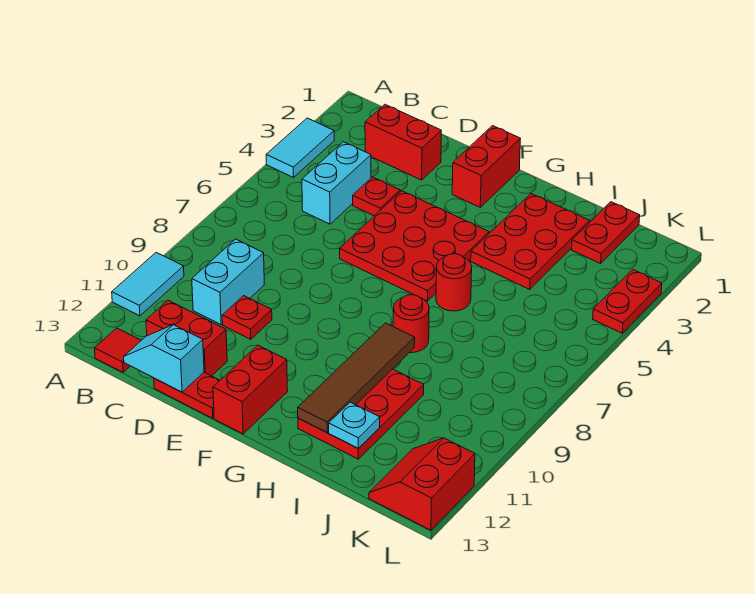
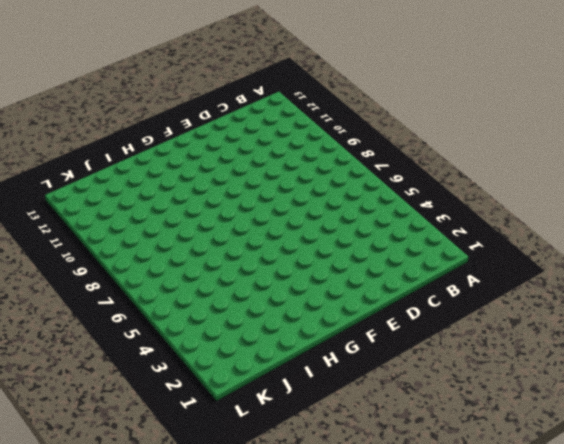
none -> cyan tile A3:A4 level 1
none -> cyan tile A10:A11 level 1
none -> red tile B13 level 1

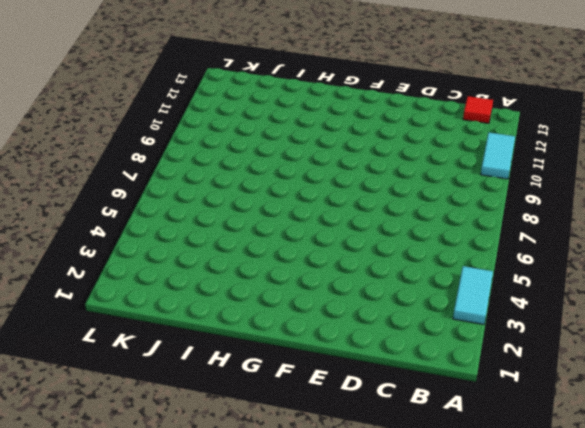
none -> red brick C2:D2 level 1
none -> cyan brick C4:C5 level 1
none -> cyan brick C9:C10 level 1

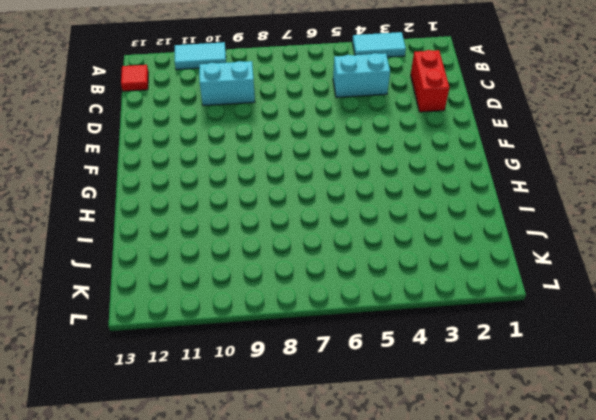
none -> red brick C12:D12 level 1
none -> red plate D4 level 1
none -> red plate D10 level 1

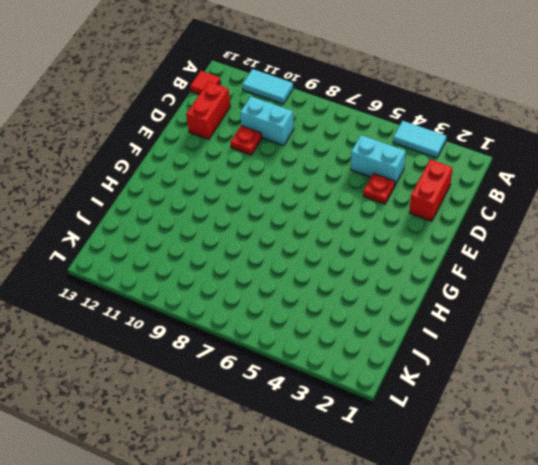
none -> red plate D13:E13 level 1
none -> red plate E4:G6 level 1
none -> red brick F1:F2 level 1

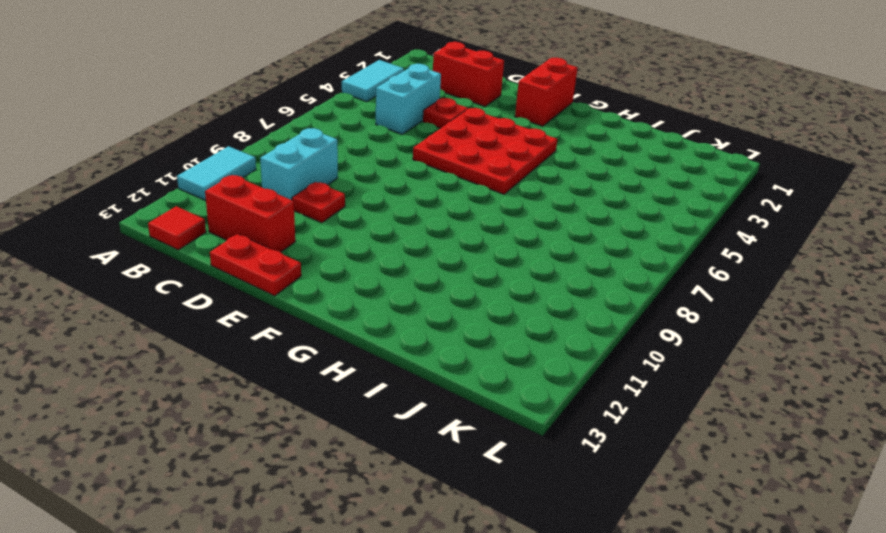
none -> red brick F12:F13 level 1
none -> red plate H2:I4 level 1
none -> red round brick H6 level 1

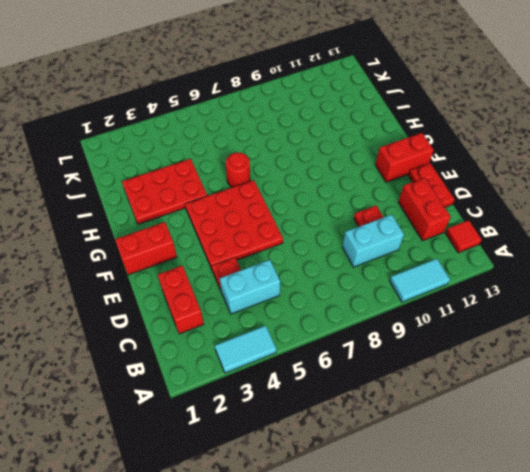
none -> red round brick H8 level 1
none -> red plate H10:I12 level 1
none -> red plate J1:J2 level 1

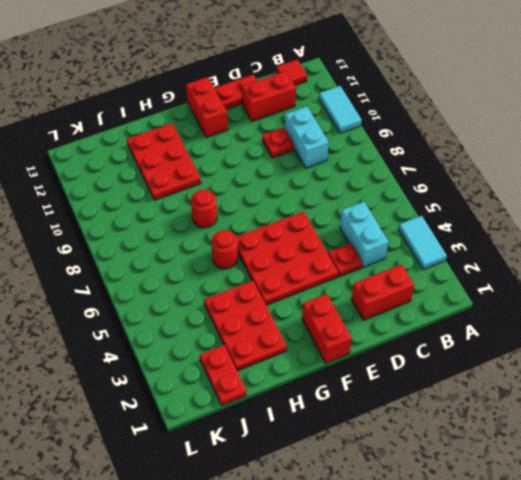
none -> red slope K12:L13 level 1 top L
none -> red plate L3:L4 level 1
none -> cyan slope C13:D13 level 2 top D

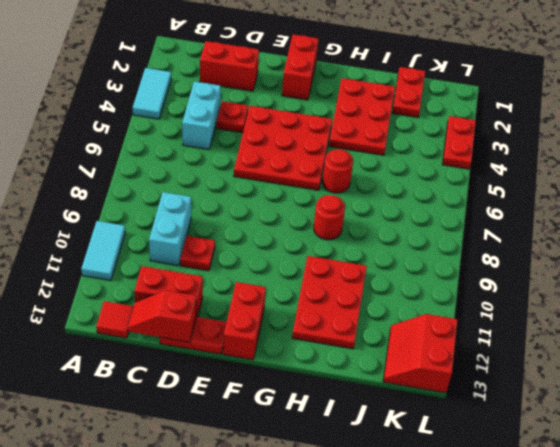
red slope C13:D13 level 2 top D -> cyan slope C13:D13 level 2 top D
none -> brown tile H9:H12 level 2
none -> cyan plate I12 level 2

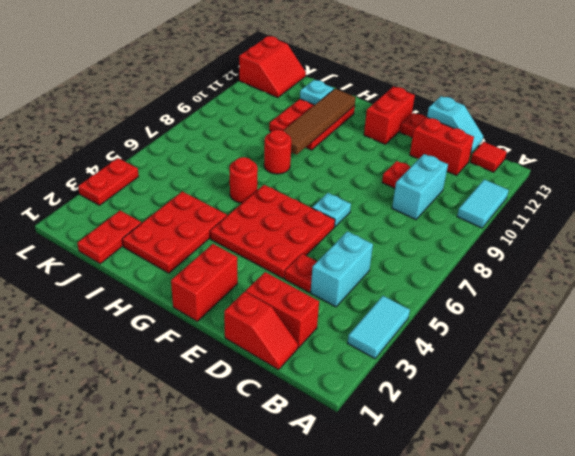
red slope C1:D1 level 1 top D -> none
cyan plate E7 level 1 -> none

